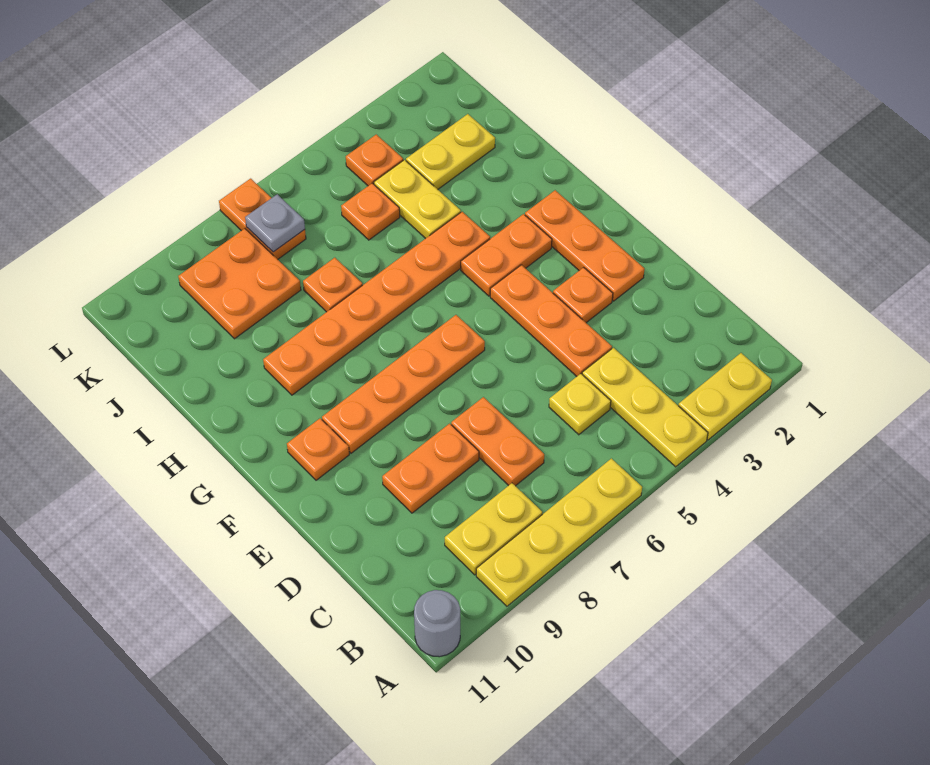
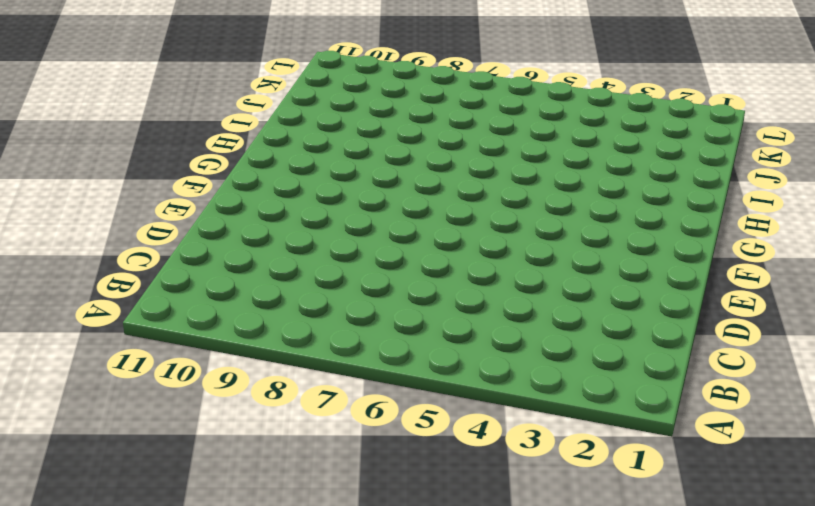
none -> yellow plate A2:A3 level 1
none -> yellow plate A4:C4 level 1
none -> yellow plate A6:A9 level 1

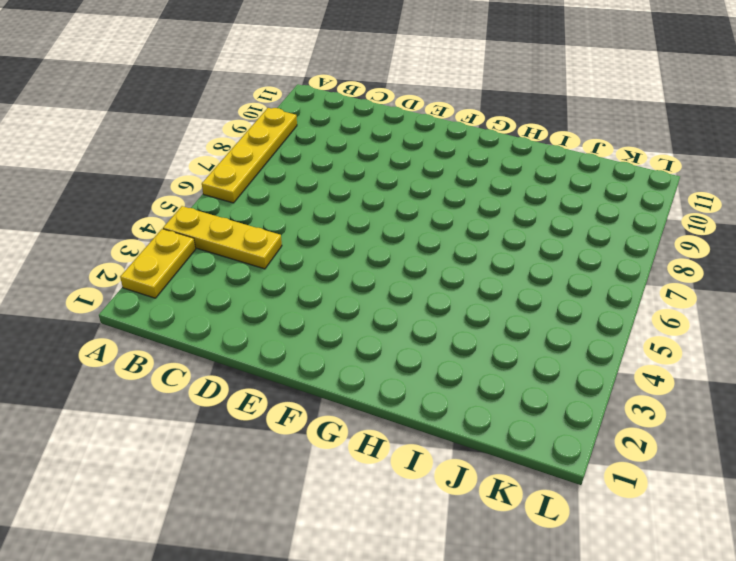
none -> grey round brick A11 level 1
none -> yellow plate B8:B9 level 1
none -> yellow plate C5 level 1

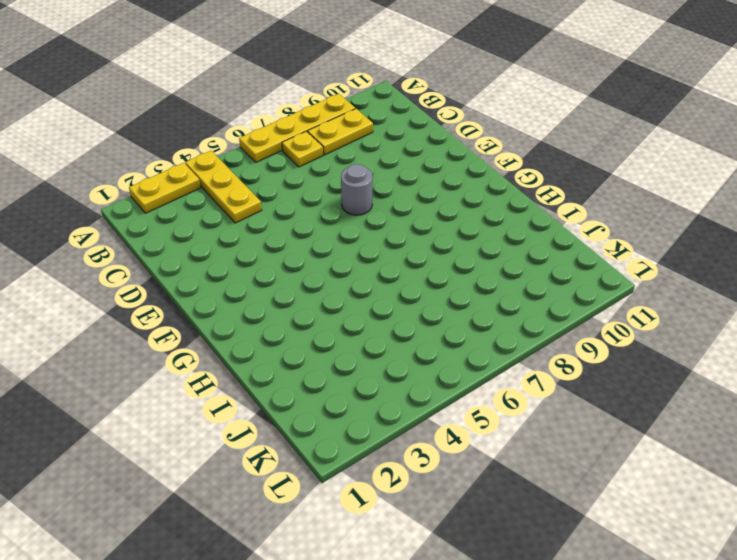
yellow plate B7 level 1 -> yellow plate C5 level 1
grey round brick E7 level 1 -> grey round brick A11 level 1
none -> orange plate C7:D7 level 1
none -> orange plate D4:F4 level 1
none -> orange plate D8:D9 level 1

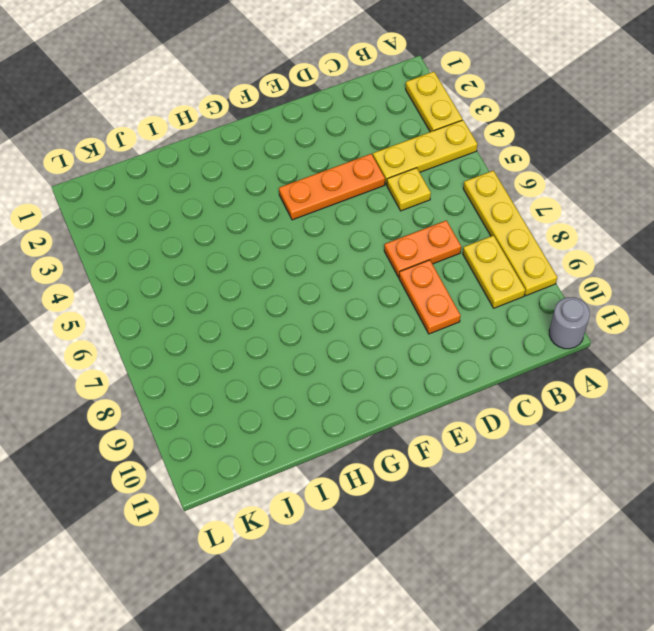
none -> orange plate E2:G2 level 1
none -> orange plate E3 level 1
none -> orange plate F6:F9 level 1

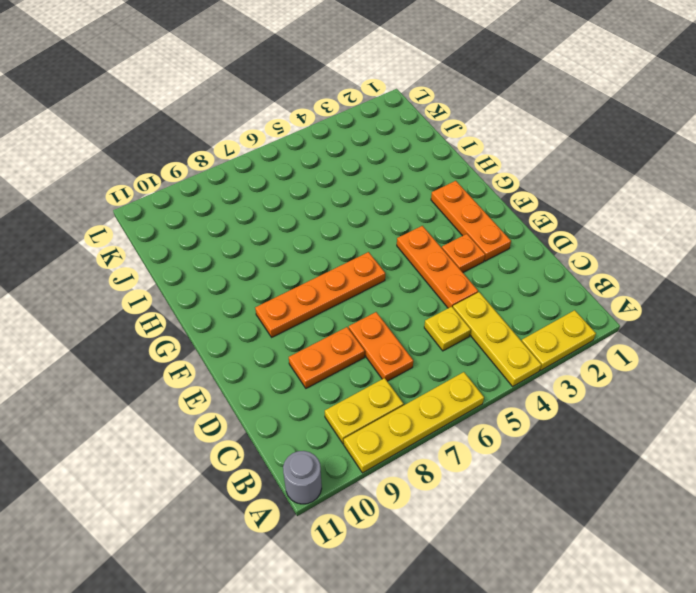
none -> orange plate F10 level 1
none -> orange plate G3:G4 level 1
none -> orange plate H4:H9 level 1

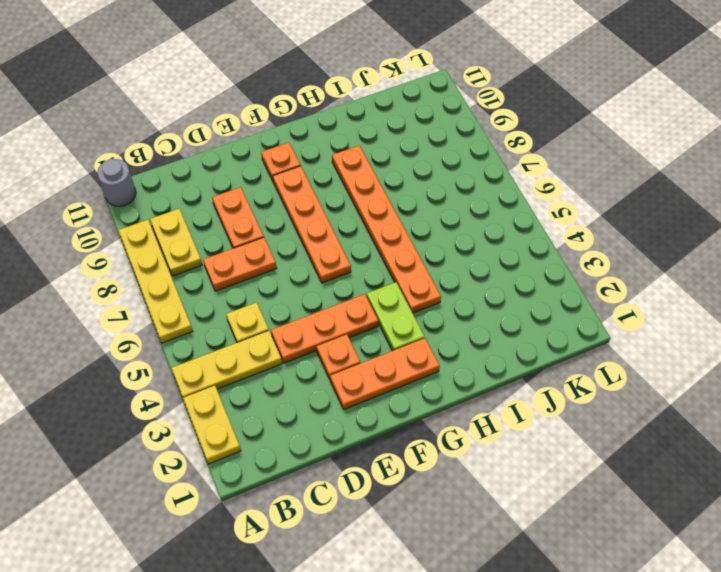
lime plate G3:G4 level 1 -> orange plate G3:G4 level 1
none -> yellow plate I4:J4 level 1
none -> orange plate I7 level 1
none -> yellow plate J2:J3 level 1

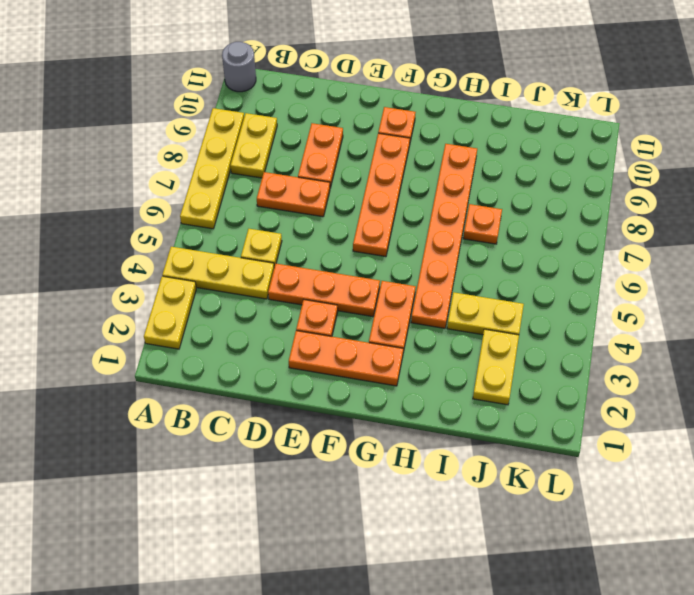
none -> orange plate J5 level 1
none -> orange plate J8:K9 level 1
none -> orange plate K4 level 1

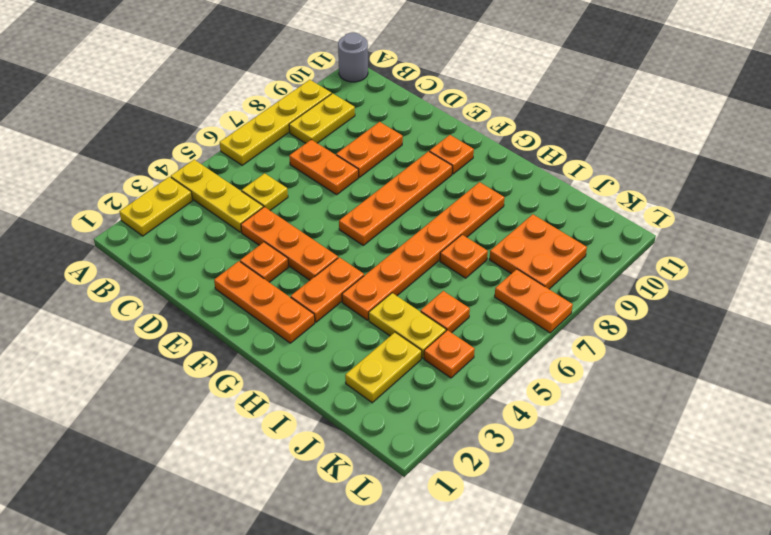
none -> grey plate K7 level 2

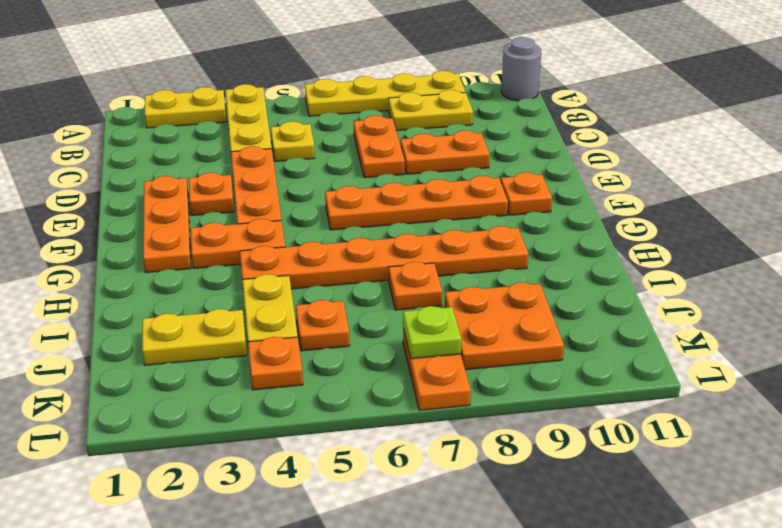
lime plate K7 level 2 -> grey plate K7 level 2

